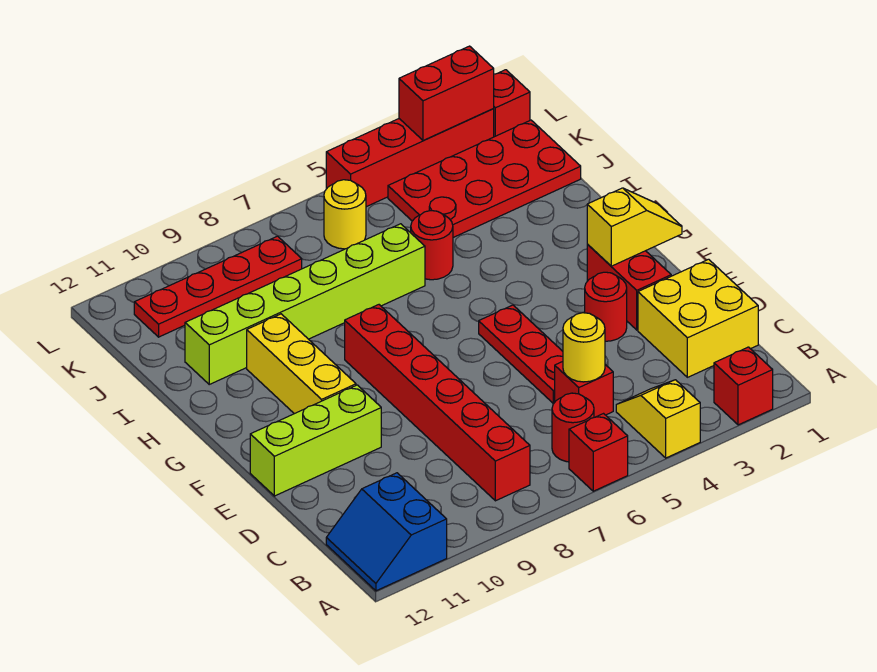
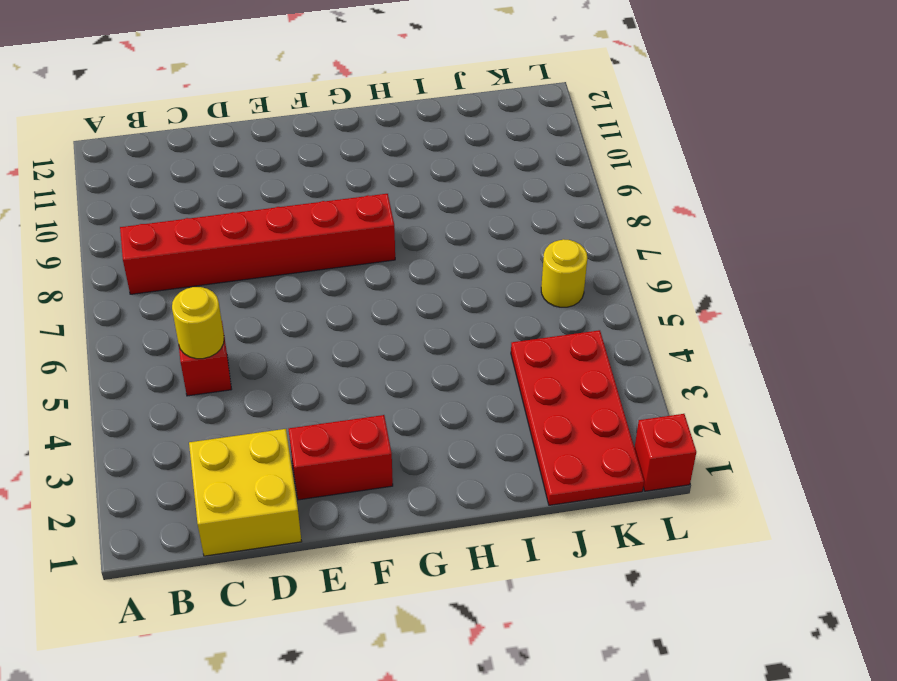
none -> red brick A2 level 1
none -> yellow slope A4:B4 level 1 top A
none -> red brick A6 level 1

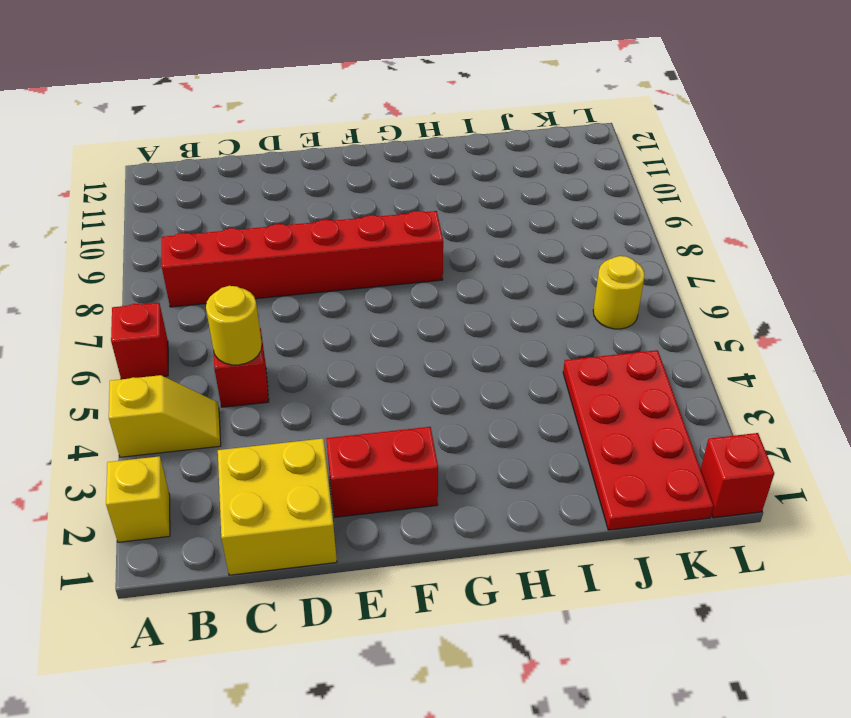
yellow brick A2 level 1 -> red brick A2 level 1
none -> blue slope A11:B12 level 1 top 11
none -> red round brick B6 level 1
none -> red plate D5:F5 level 1

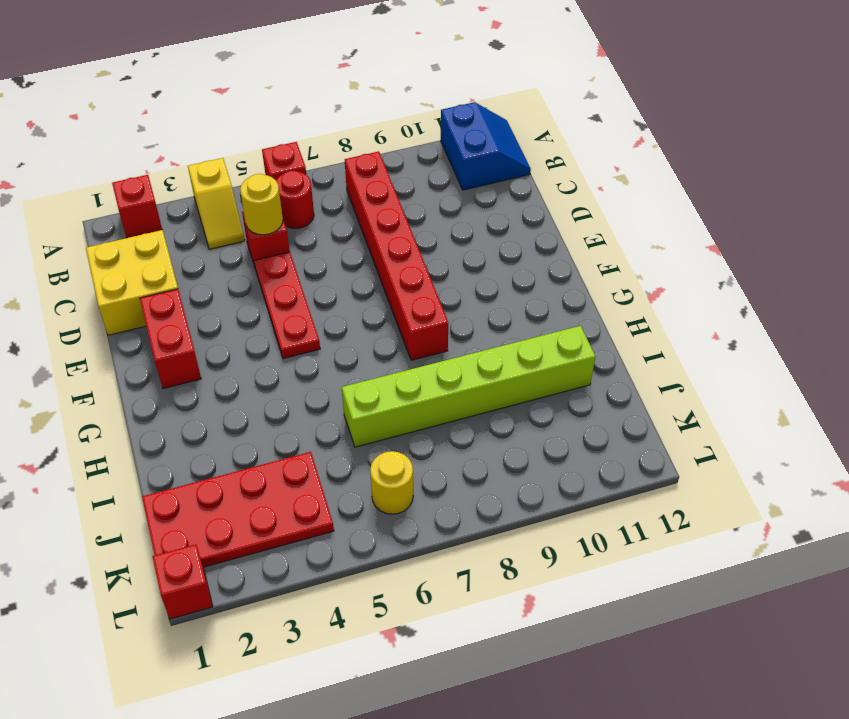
none -> red round brick E3 level 1
none -> lime brick E10:E12 level 1
none -> yellow brick F10:H10 level 1

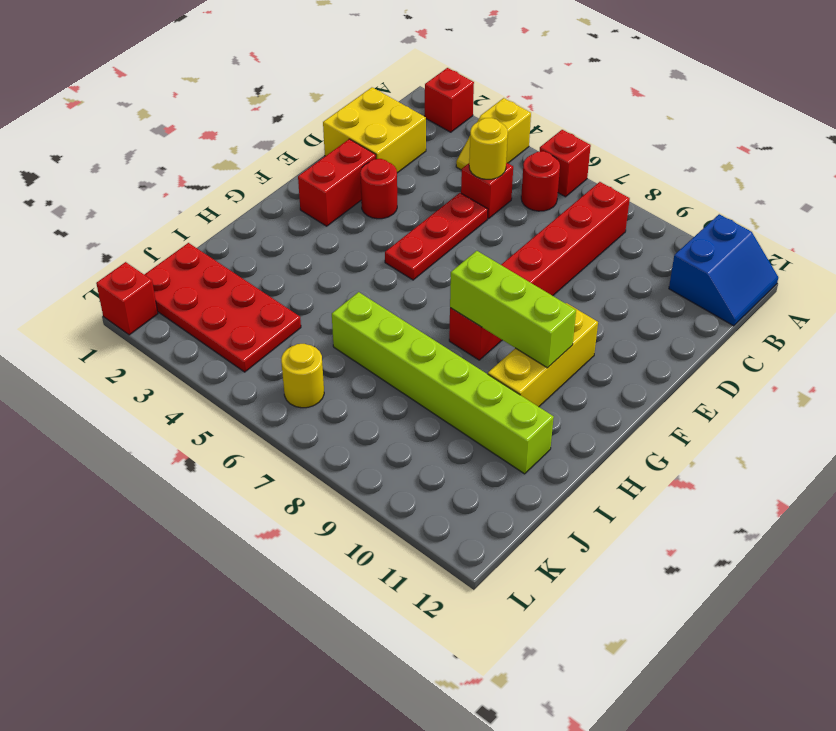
lime brick G8:G10 level 2 -> lime brick E10:E12 level 1
none -> red round brick I5 level 1
none -> red plate K8:K11 level 1
none -> red brick L2:L5 level 1

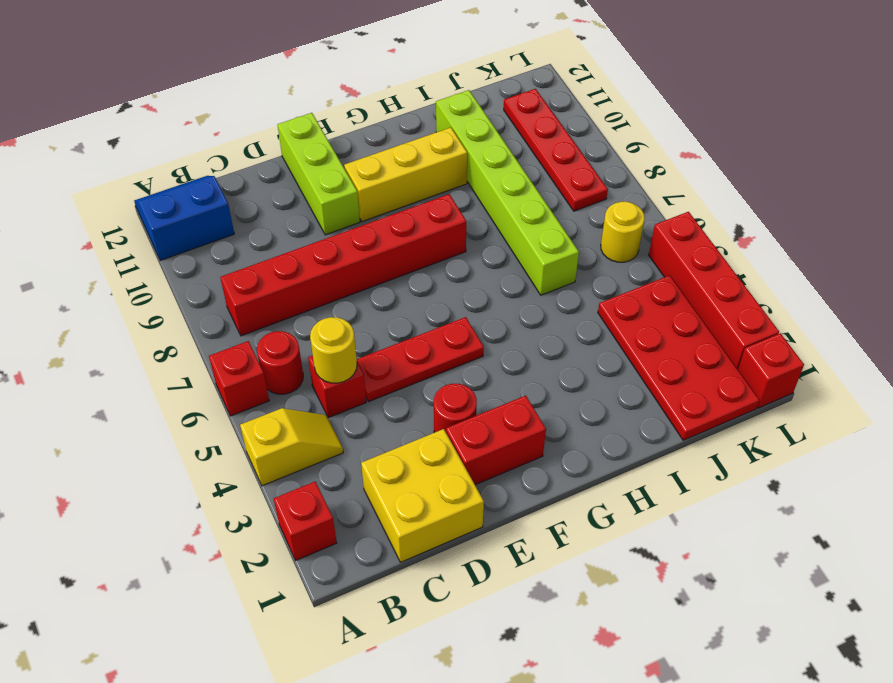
none -> red round brick I5 level 1
none -> yellow slope F1:F2 level 2 top 2
none -> red brick L2:L3 level 2

